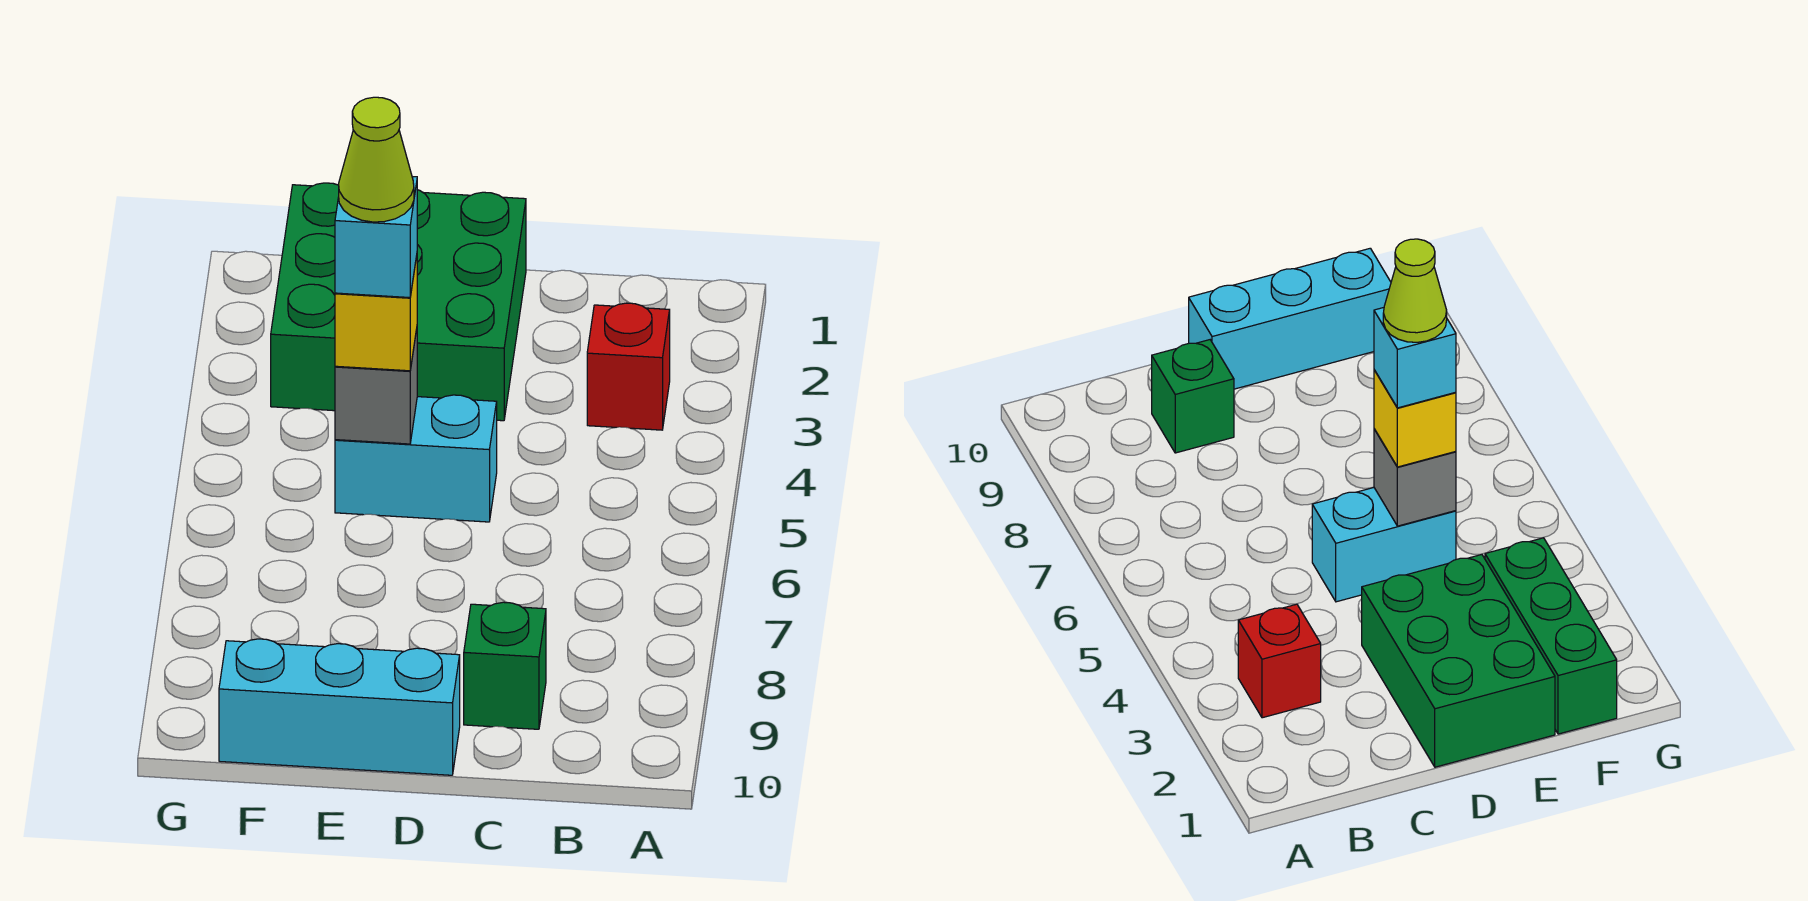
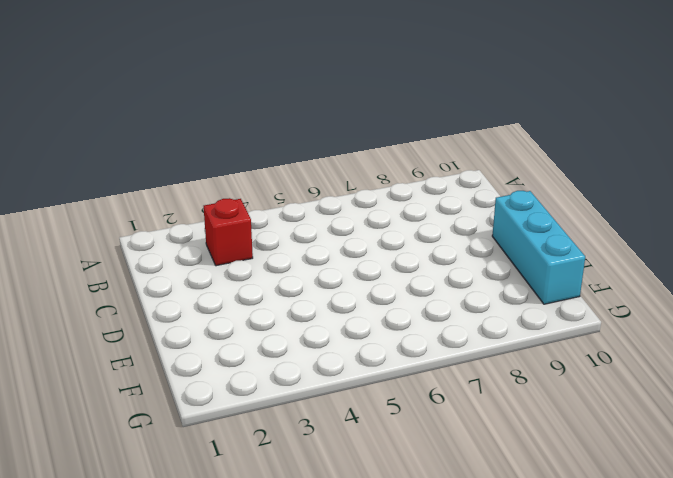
none -> green brick C9 level 1
none -> green brick D1:E3 level 1

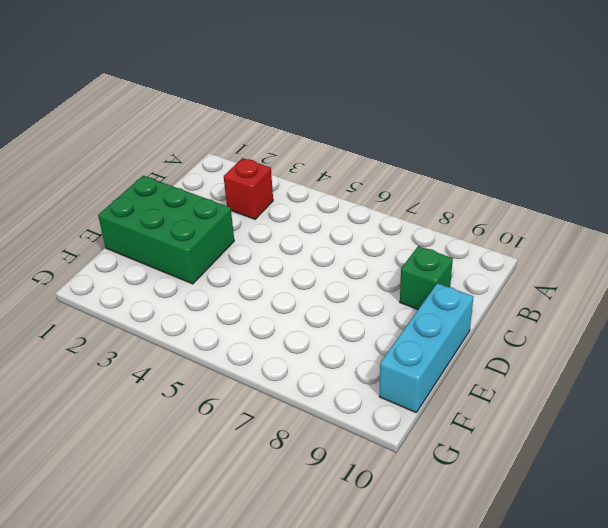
none -> cyan brick D5:E5 level 1
none -> green brick F1:F3 level 1

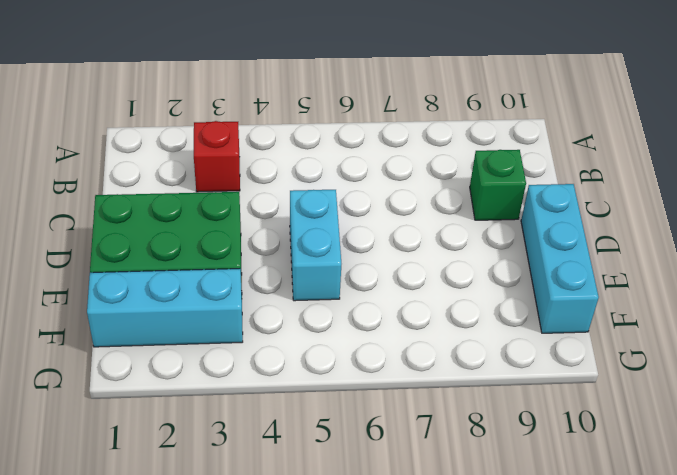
cyan brick F1:F3 level 1 -> green brick F1:F3 level 1
none -> grey brick E5 level 2
none -> yellow brick E5 level 3

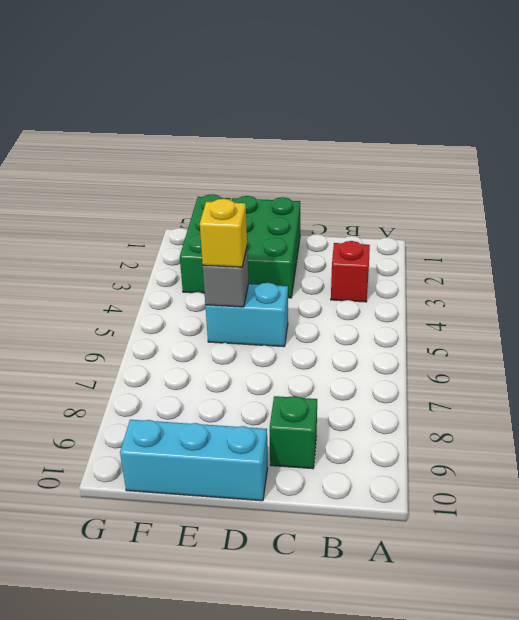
none -> cyan brick E5 level 4
none -> lime cone E5 level 5

